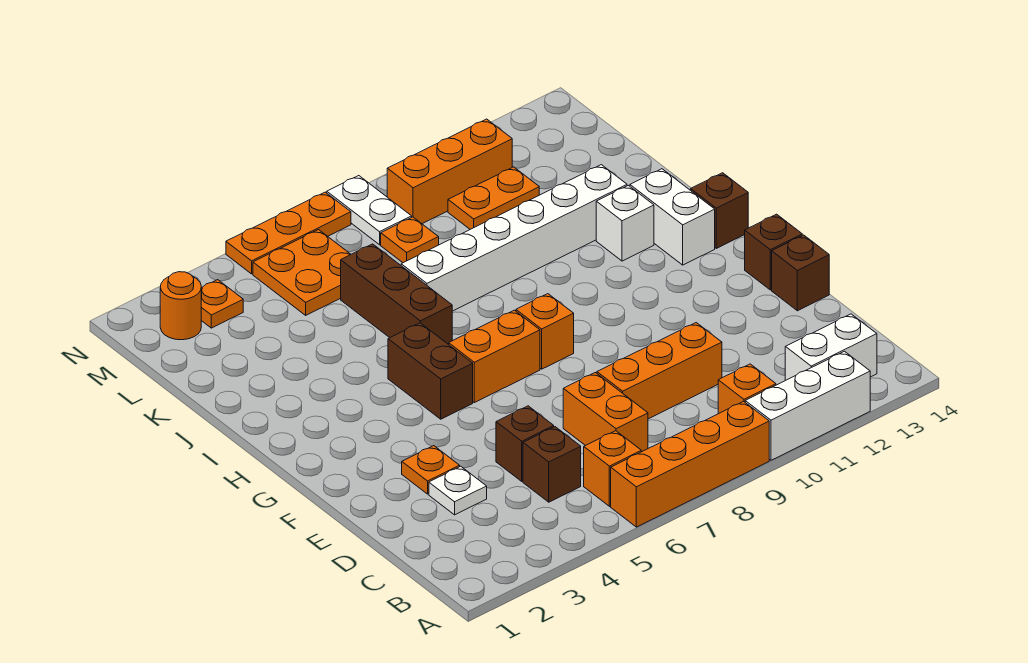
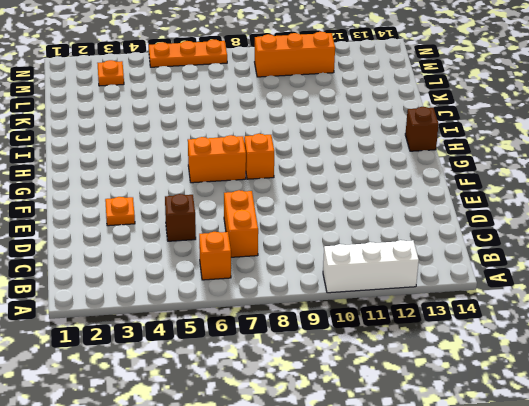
none -> orange brick A6:A9 level 1
none -> orange brick B10 level 1
none -> white brick B12:B13 level 1

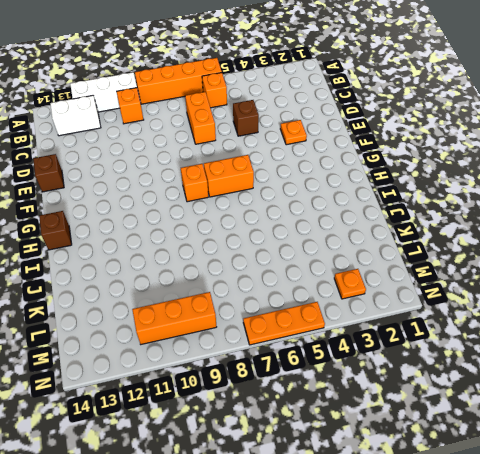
none -> brown brick C5 level 1
none -> white plate D3 level 1
none -> orange brick D8:D10 level 1

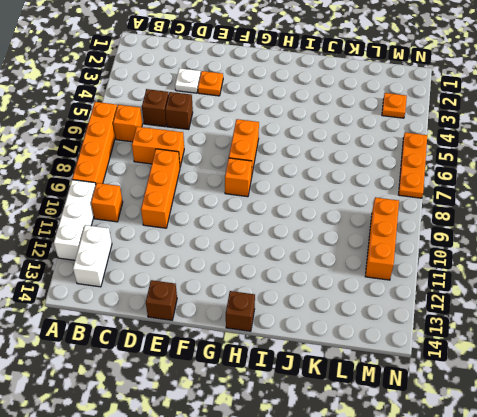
none -> brown brick F14 level 1
none -> brown brick G5:H5 level 1
none -> white brick H13:I13 level 1

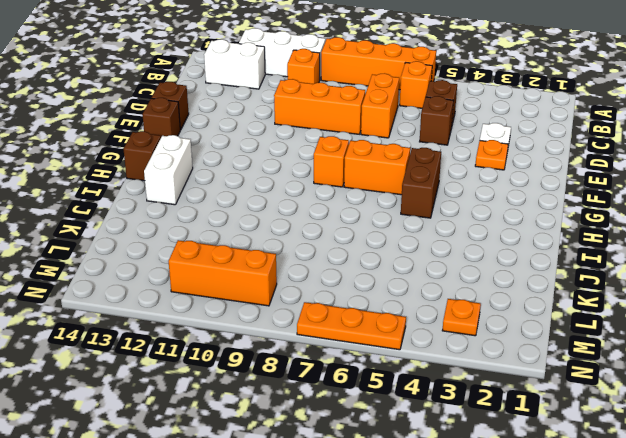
none -> brown brick I6:K6 level 1
none -> white brick I12 level 1
none -> white brick J7:J12 level 1

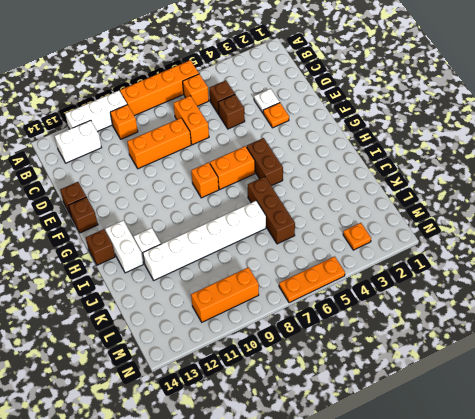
none -> orange plate L5:M6 level 1
none -> orange plate L8 level 1
none -> orange plate L10:L11 level 1

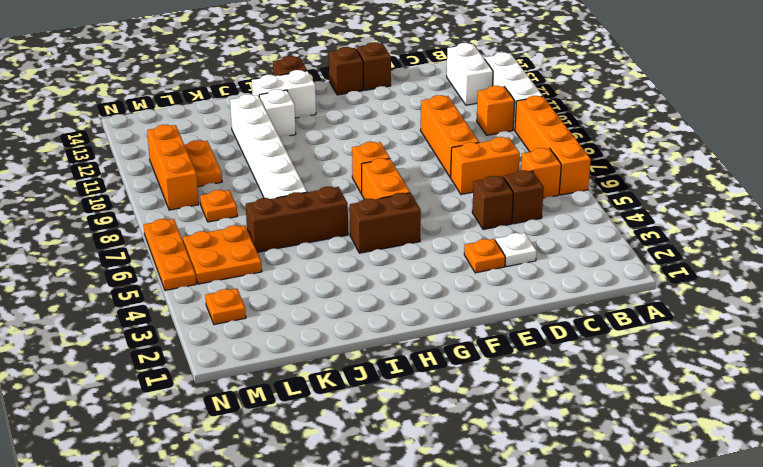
none -> orange round brick M2 level 1
none -> white plate M8:N8 level 1

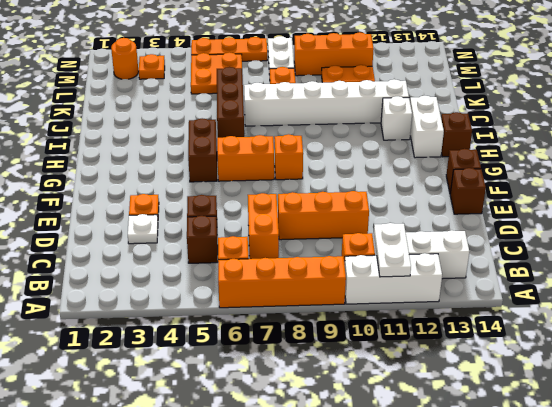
white plate A11:B11 level 2 -> none

